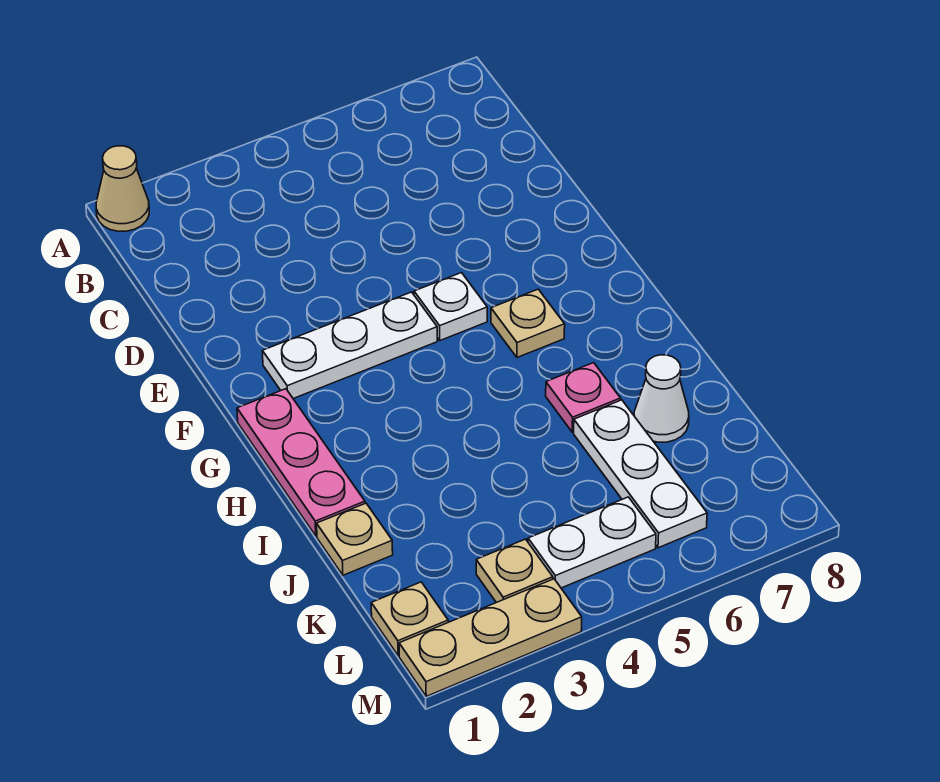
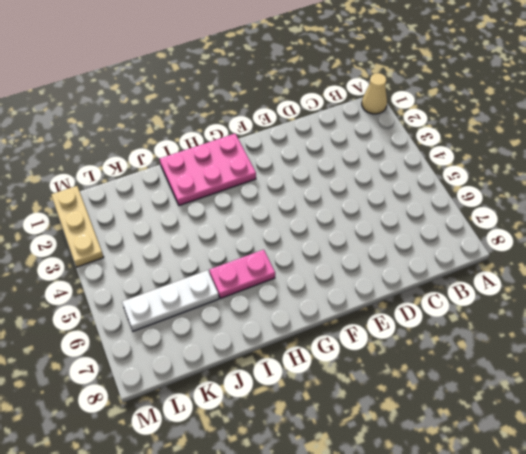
pink plate G1:I2 level 1 -> pink plate G1:I1 level 1
pink plate H6:I6 level 1 -> pink plate I6 level 1
none -> white plate F2:F4 level 1
none -> white plate F5 level 1
none -> tan plate G6 level 1

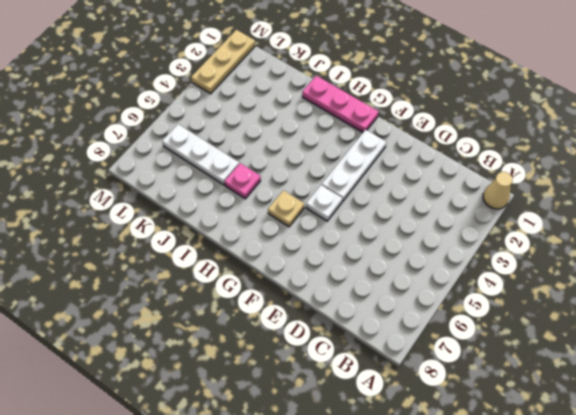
none -> tan plate J1 level 1
none -> white cone J7 level 1
none -> tan plate L1 level 1

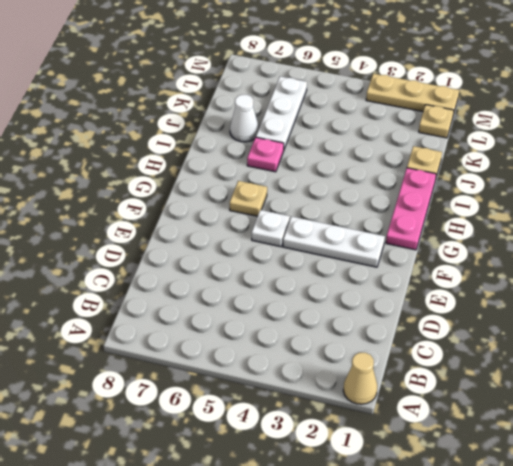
none -> tan plate L3 level 1
none -> white plate L4:L5 level 1

